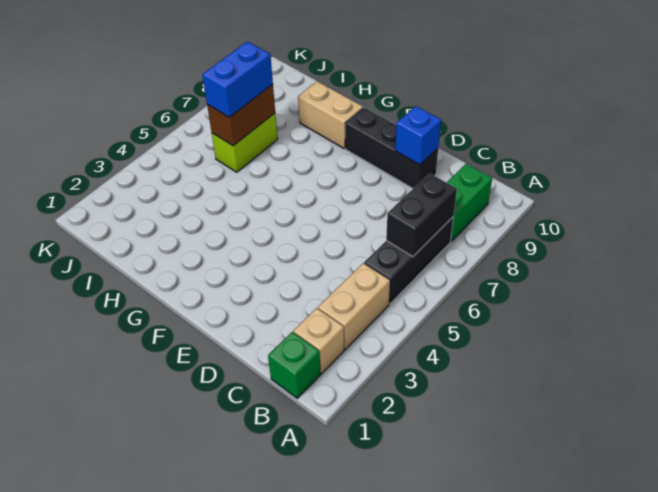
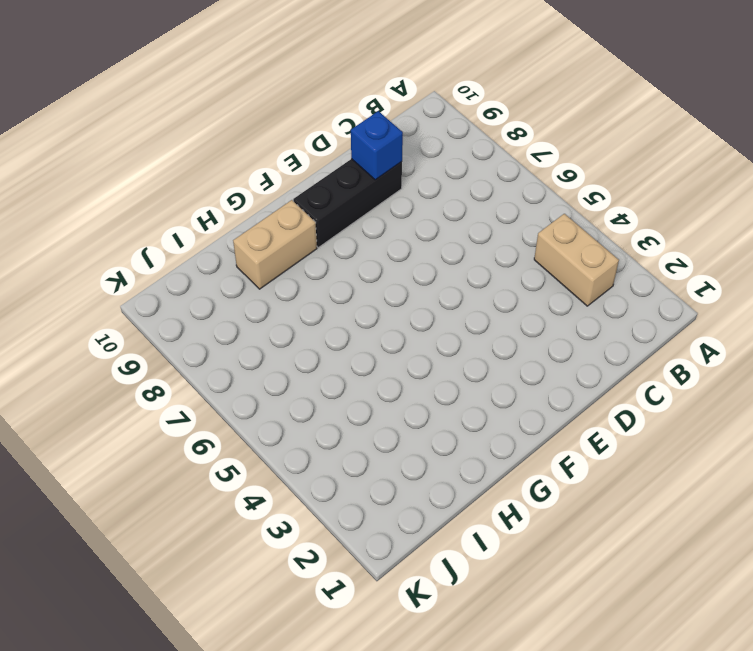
none -> green brick B1 level 1
none -> tan brick B2 level 1
none -> black brick B5:B7 level 1

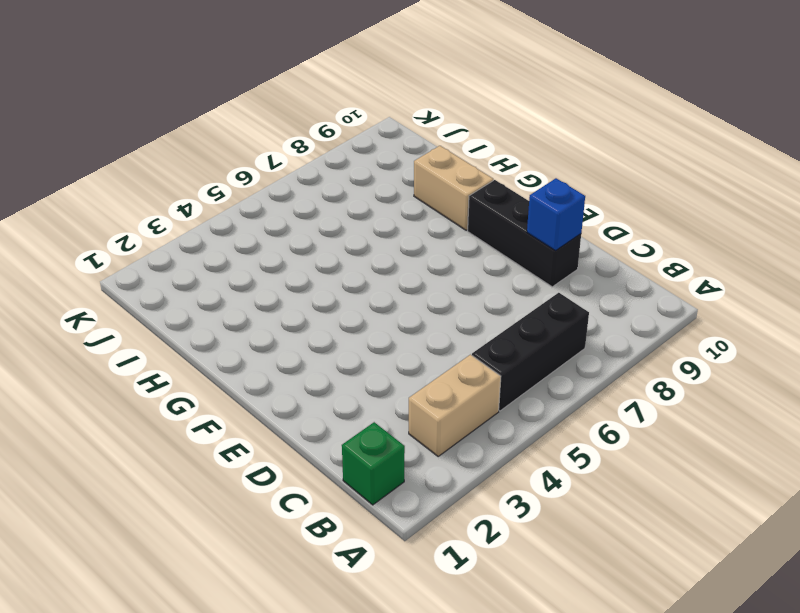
none -> tan brick B2 level 1
none -> green brick B8:B9 level 1
none -> lime brick I6:I7 level 1

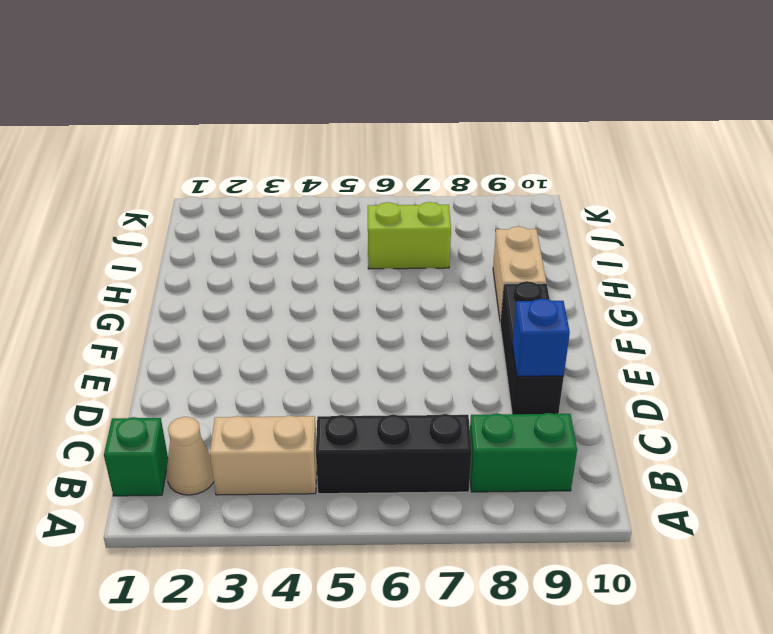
tan cone B2 level 1 -> tan brick B2 level 1
none -> black brick B6:B7 level 2
none -> brown brick I6:I7 level 2
none -> blue brick I6:I7 level 3

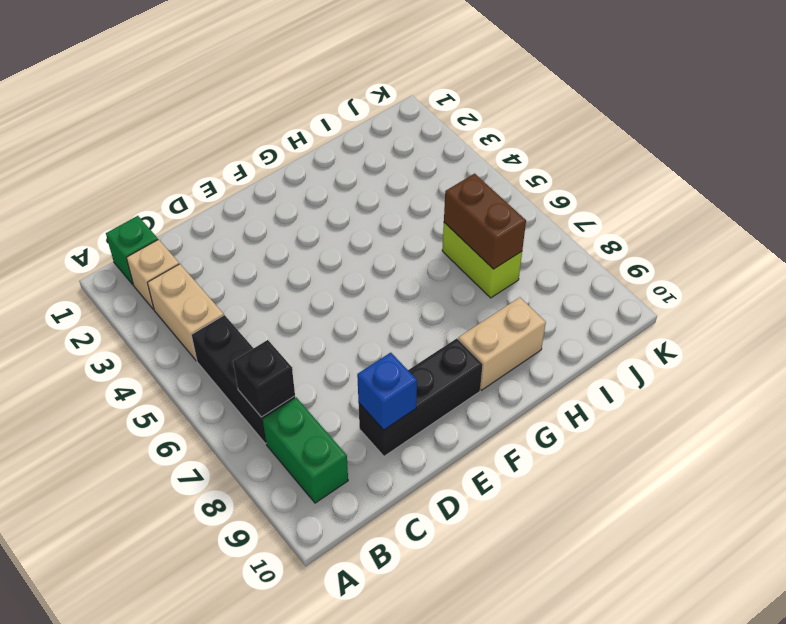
black brick B7 level 2 -> black brick B6:B7 level 2
none -> blue brick I6:I7 level 3

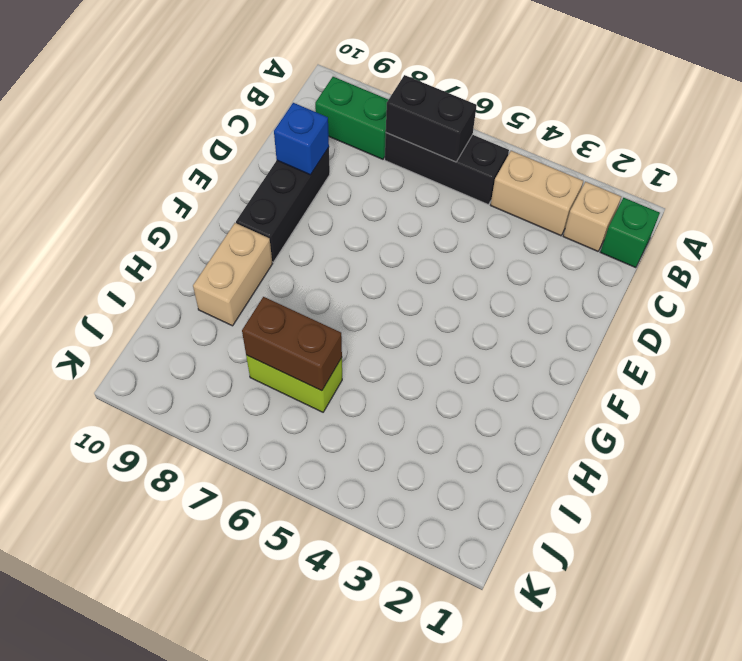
none -> blue brick I6:I7 level 3

